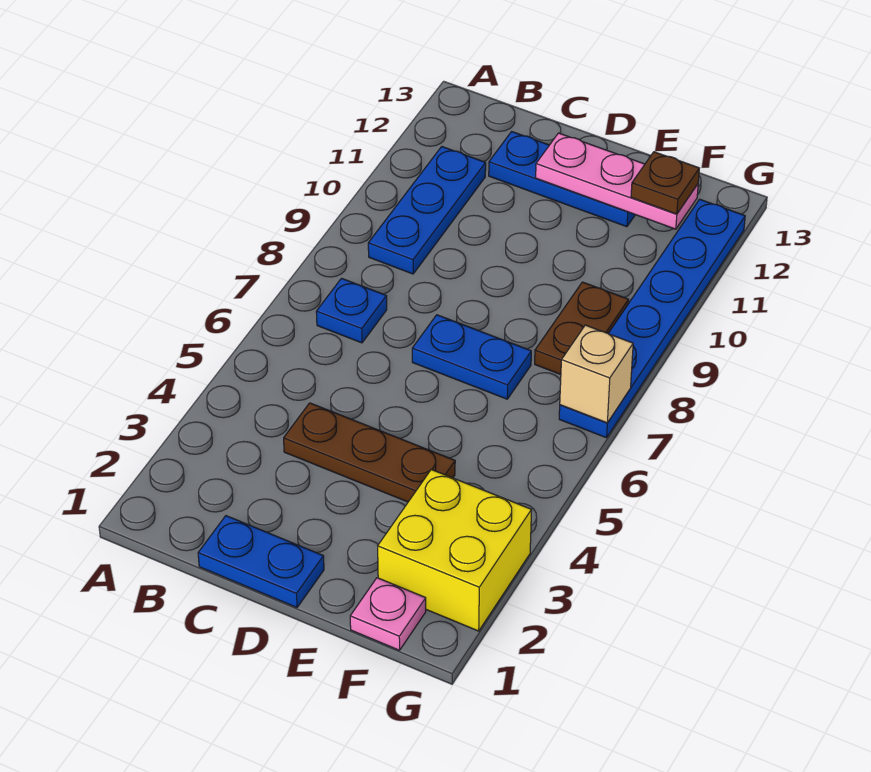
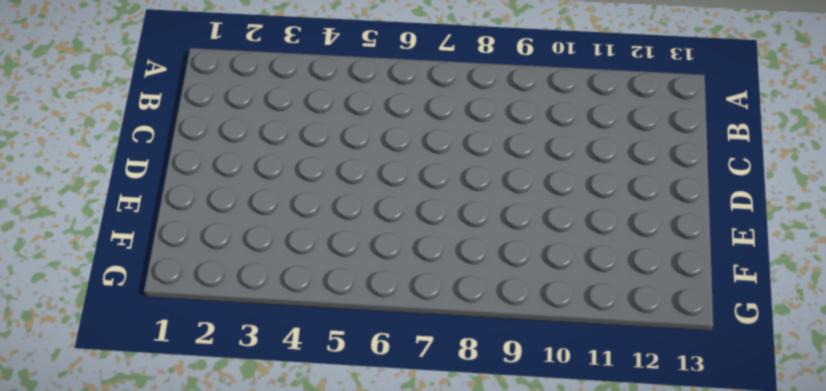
none -> blue plate B7 level 1
none -> blue plate B9:B11 level 1
none -> blue plate C1:D1 level 1

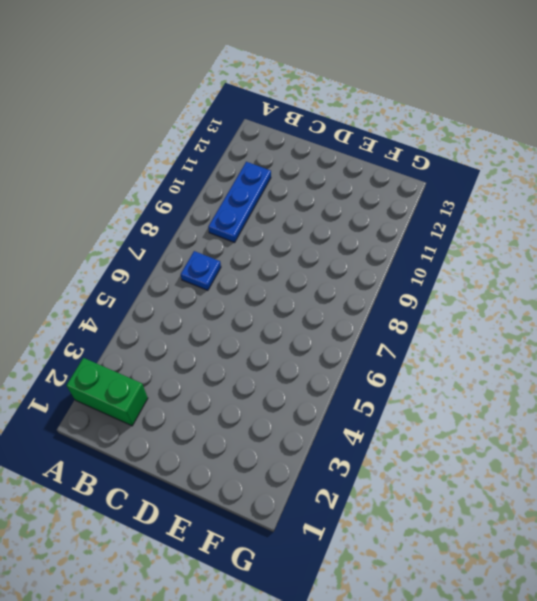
green brick A2:B2 level 1 -> none
none -> blue plate C1:D1 level 1
none -> brown plate C4:E4 level 1
none -> blue plate C12:E12 level 1

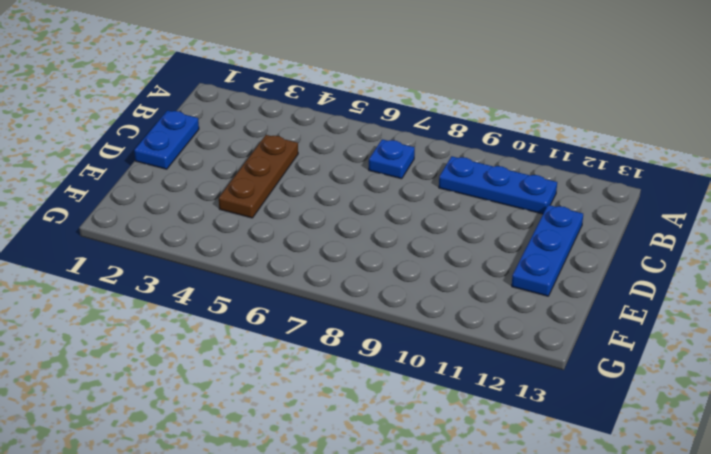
none -> blue plate D7:E7 level 1
none -> pink plate F1 level 1
none -> yellow brick F2:G3 level 1

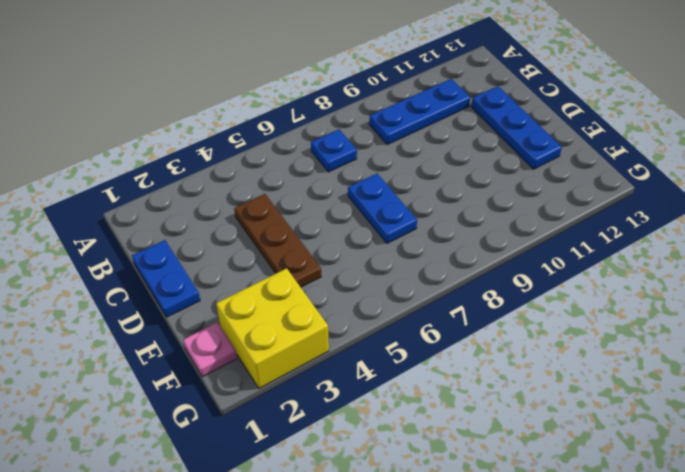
none -> brown plate F8:F9 level 1
none -> blue plate G7:G12 level 1
none -> pink plate D12:F12 level 2

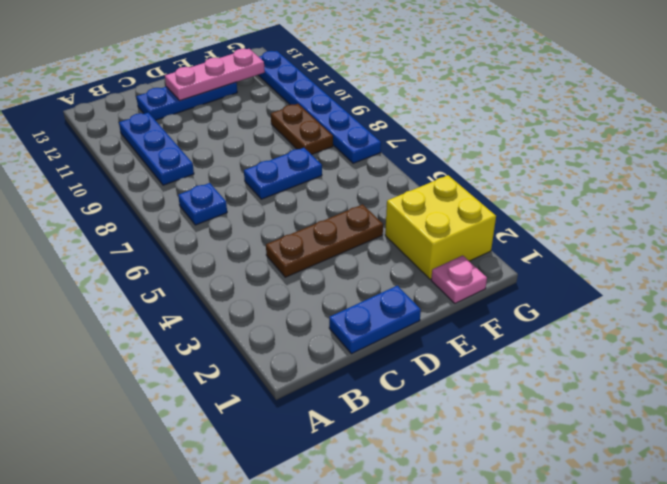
none -> tan brick G7 level 2
none -> brown plate F12 level 3

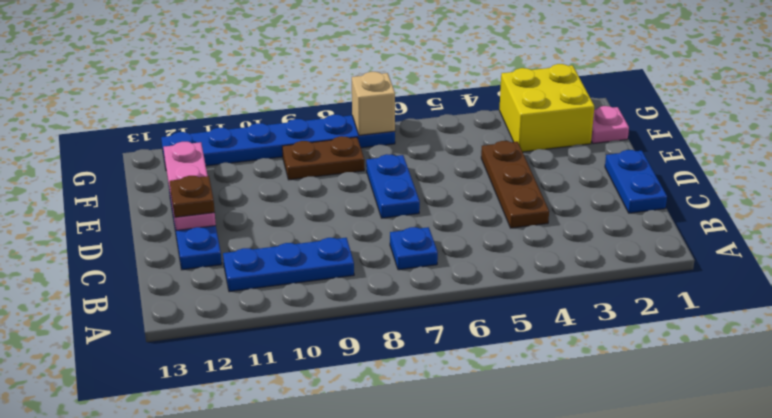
brown plate D12 level 3 -> brown plate F12 level 3

